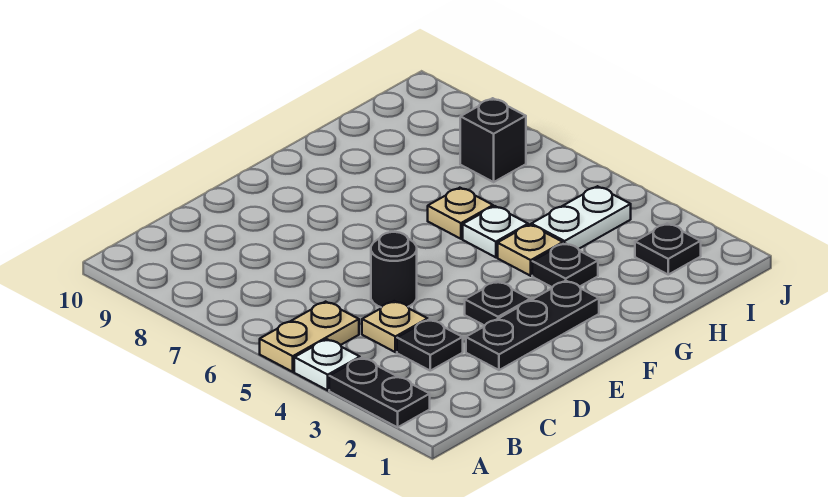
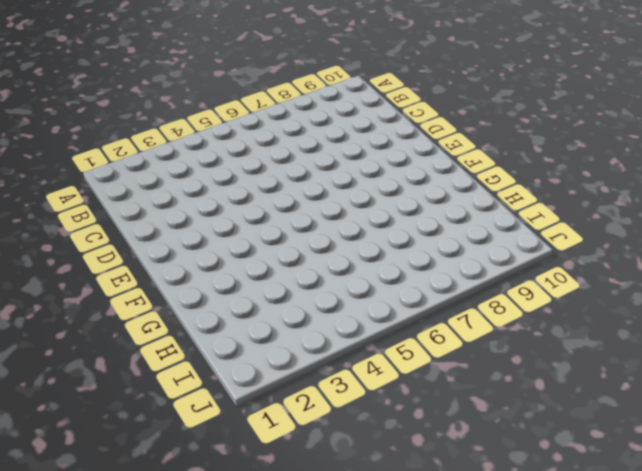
none -> black plate A2:A3 level 1
none -> white plate A4 level 1
none -> tan plate A5:B5 level 1

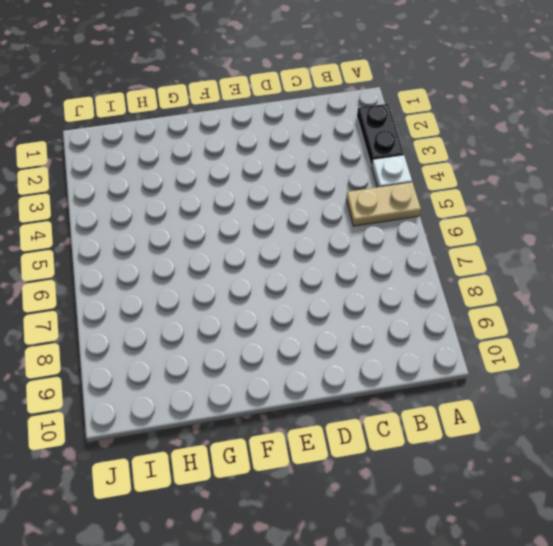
none -> black plate C3 level 1
none -> tan plate C4 level 1
none -> black plate D2:F2 level 1

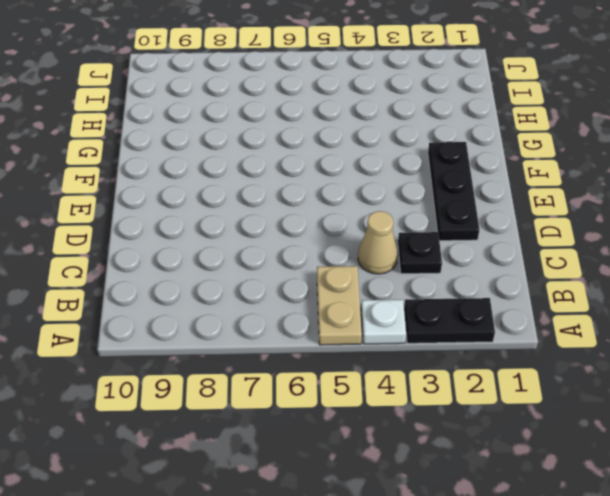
tan cone C4 level 1 -> tan plate C4 level 1
none -> black round brick D5 level 1
none -> black plate E3 level 1
none -> black plate G3 level 1

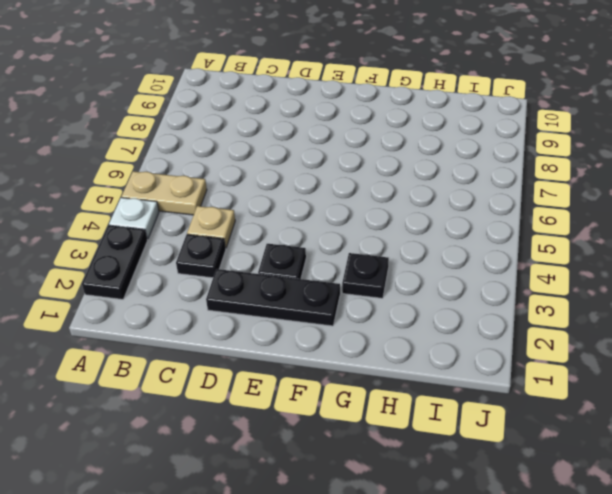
none -> black round brick D5 level 1
none -> tan plate G4 level 1
none -> white plate G5 level 1

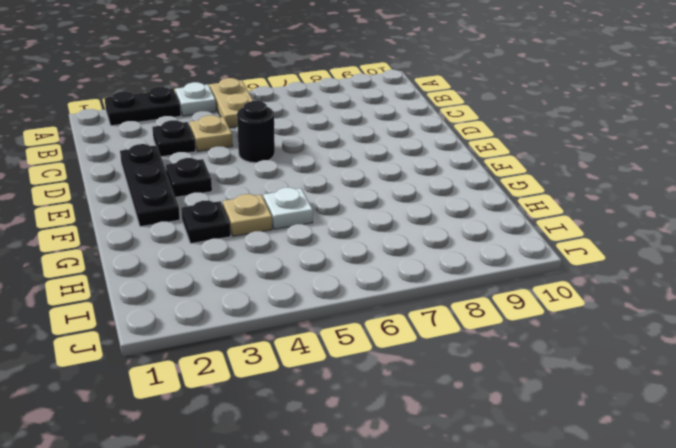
none -> tan plate G6 level 1
none -> white plate H4:I4 level 1
none -> black plate I2 level 1

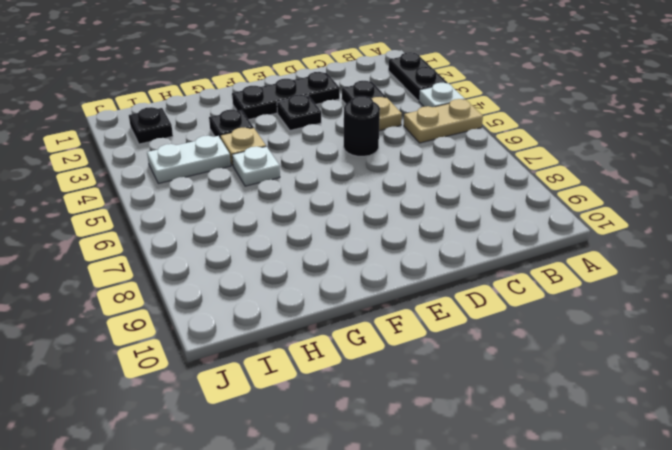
none -> tan plate G6 level 1
none -> black brick I7 level 1

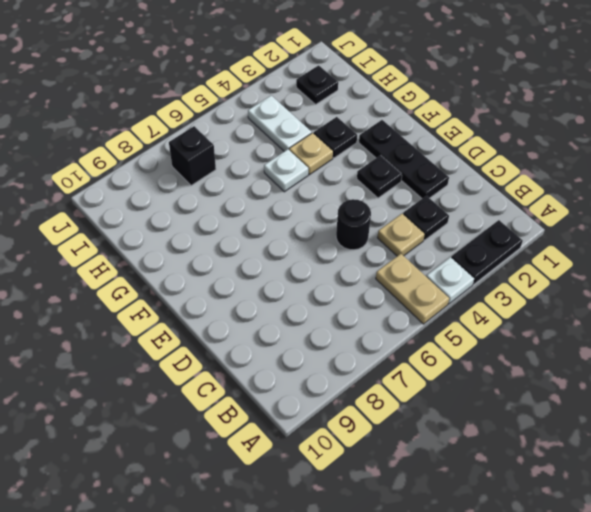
none -> tan plate G6 level 1

